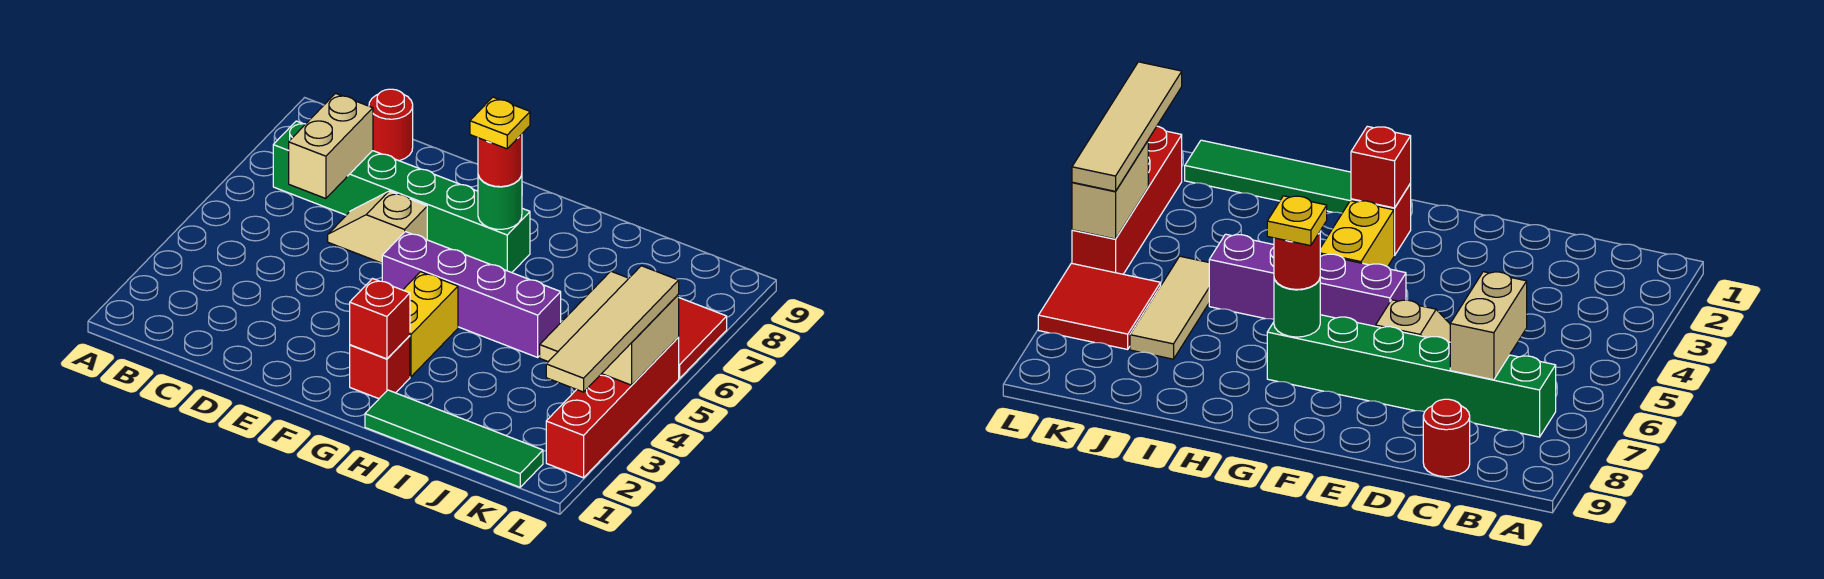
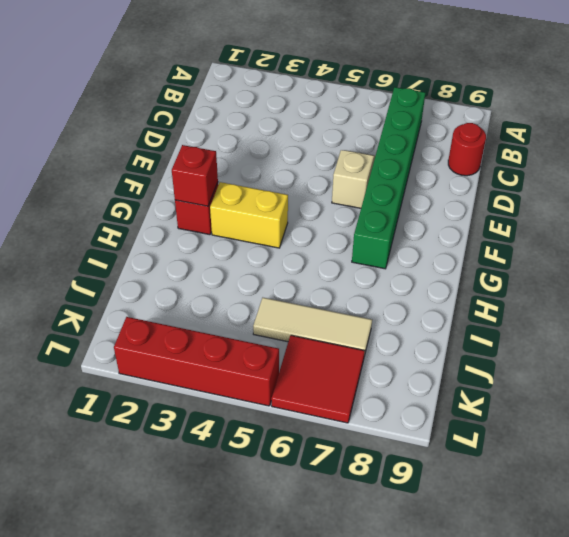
none -> purple brick F5:I5 level 1
none -> green tile H1:K1 level 1
none -> tan brick C6:C7 level 2

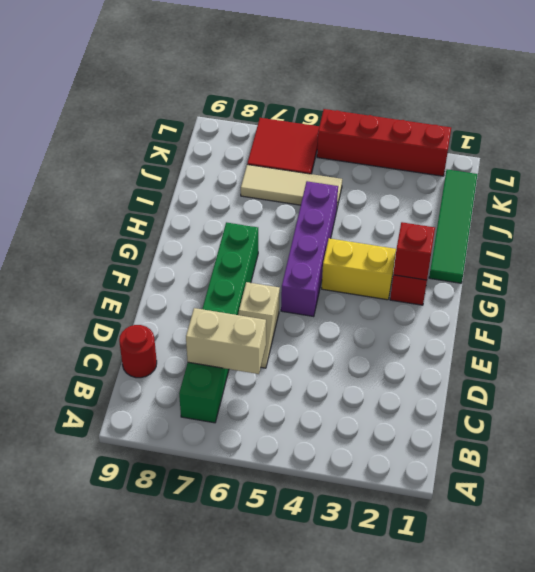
none -> green round brick G7 level 2
none -> tan brick L4:L5 level 2
none -> red round brick G7 level 3

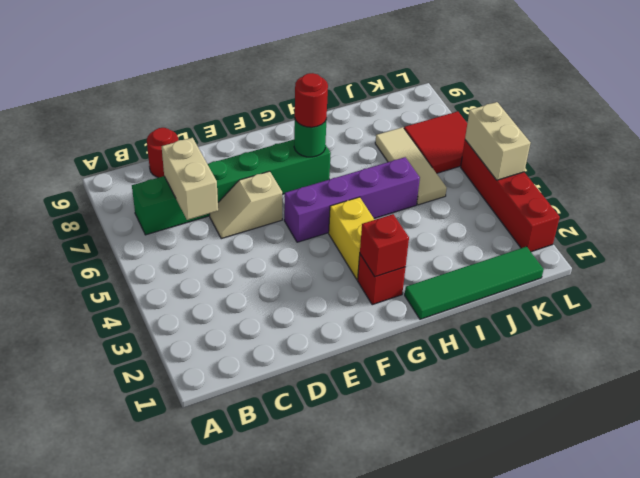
none -> tan tile L2:L5 level 3
none -> yellow plate G7 level 4

